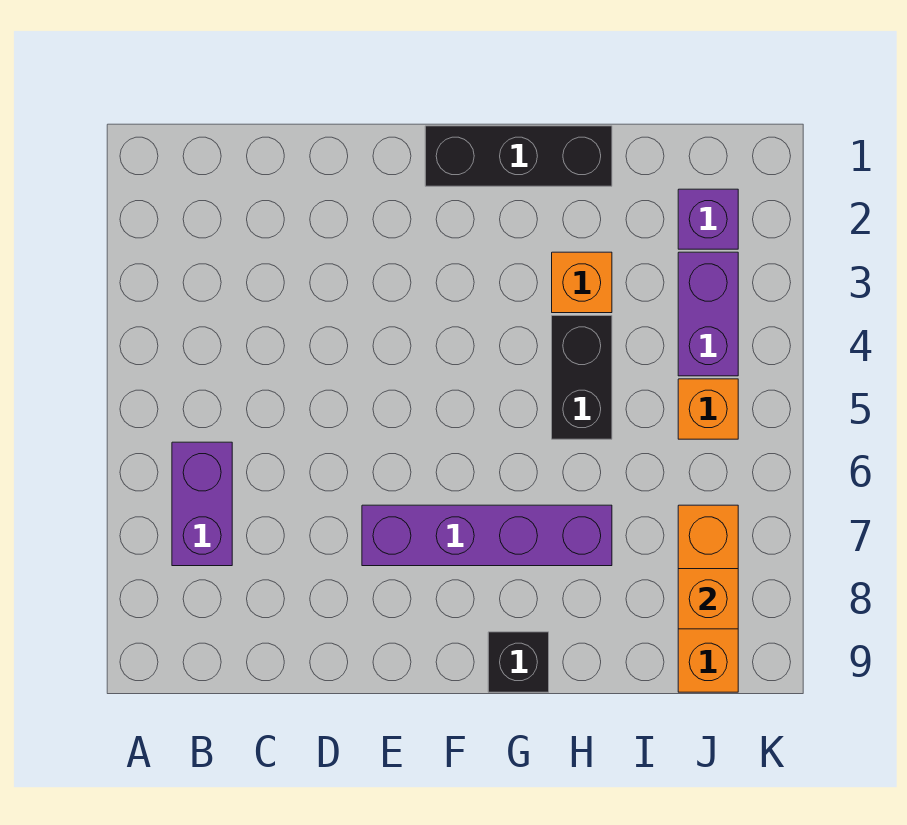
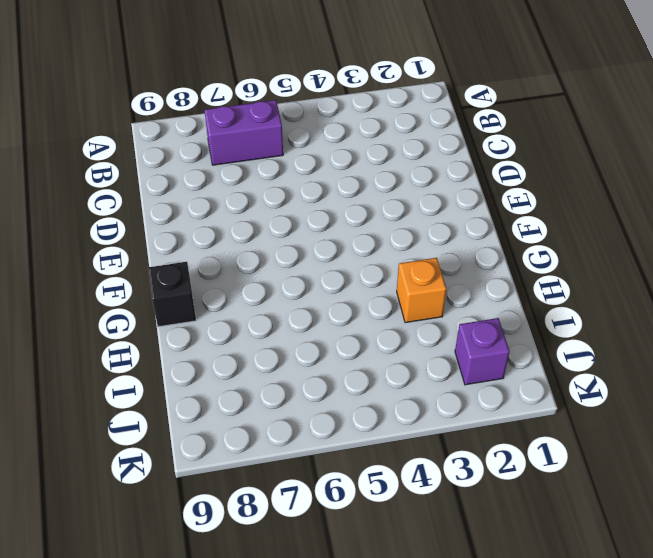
none -> purple brick E7:H7 level 1
none -> black brick F1:H1 level 1

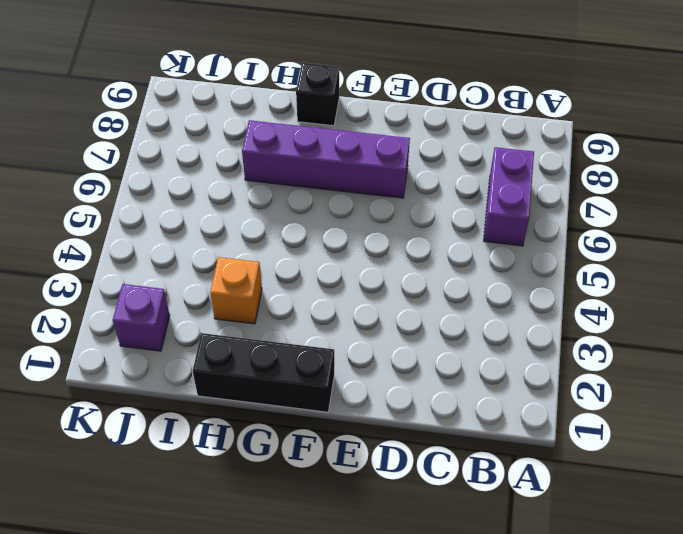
none -> black brick H4:H5 level 1
none -> purple brick J3:J4 level 1

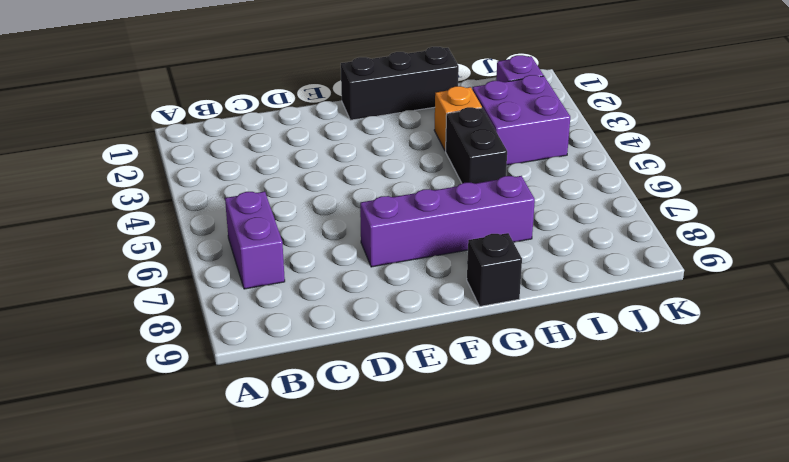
purple brick I3:J4 level 1 -> purple brick J3:J4 level 1
none -> orange brick J5 level 1
none -> orange brick J7:J9 level 1

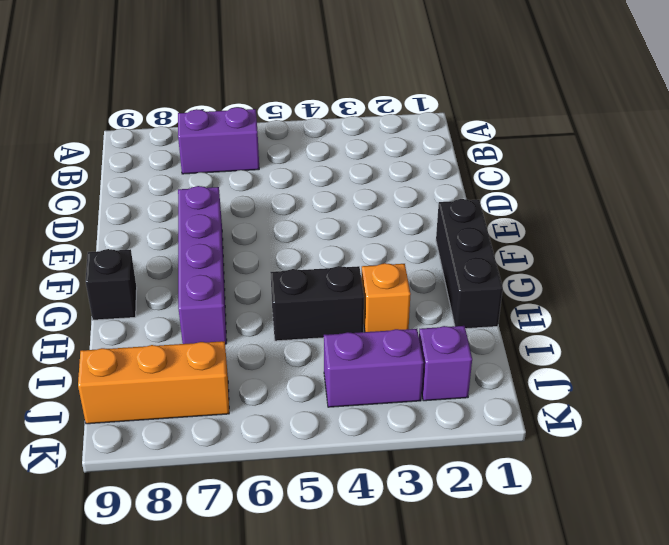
none -> orange brick J5 level 1
none -> orange brick J8 level 2

